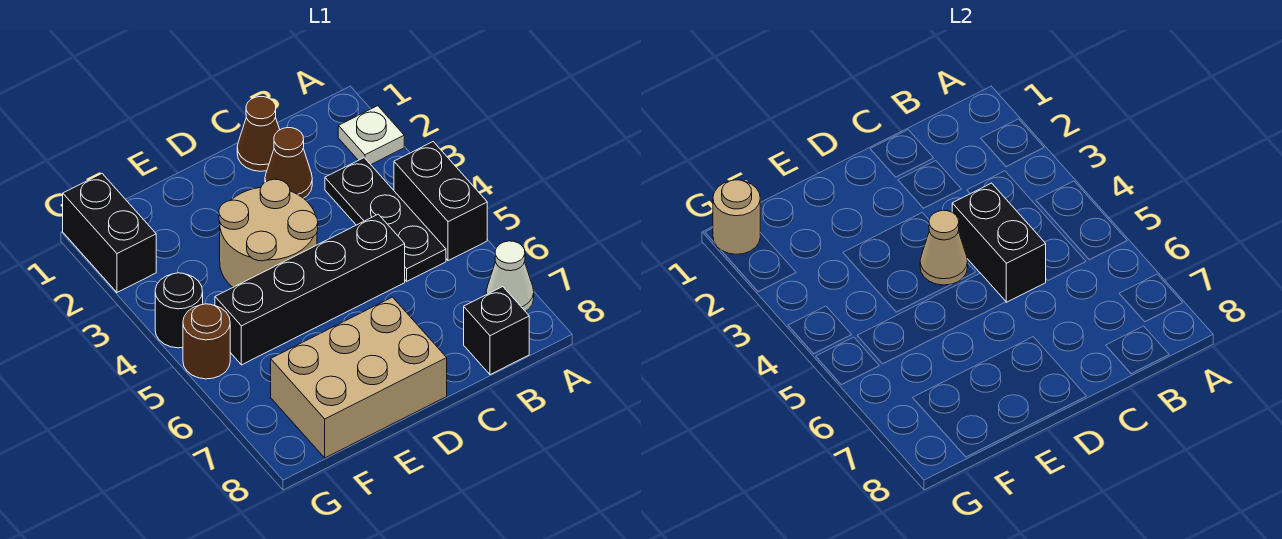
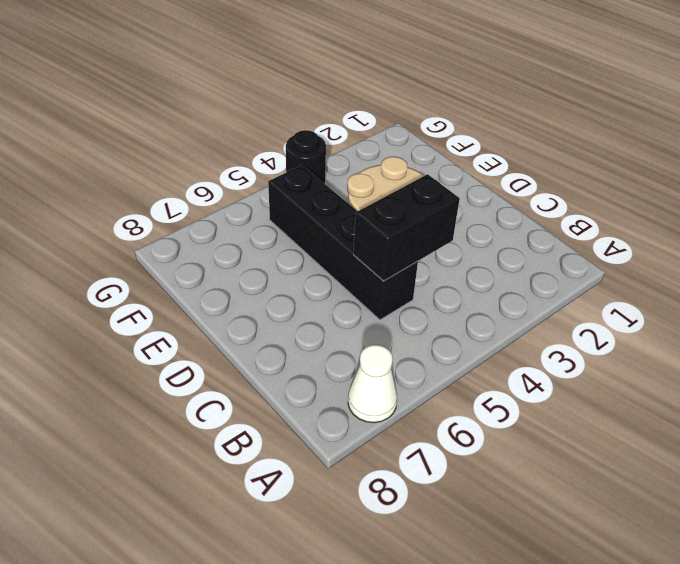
none -> white plate A2 level 1
none -> black brick A4:A5 level 1
none -> black plate B3:B5 level 1

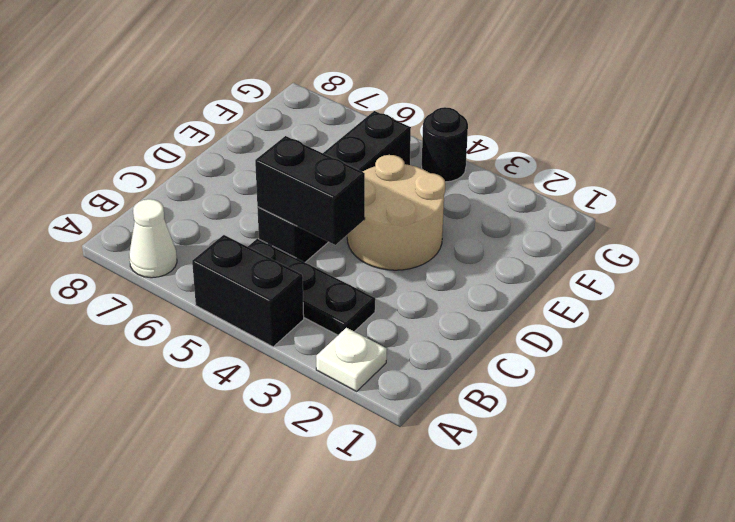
none -> black brick B8 level 1
none -> brown cone C1 level 1
none -> brown cone C2 level 1

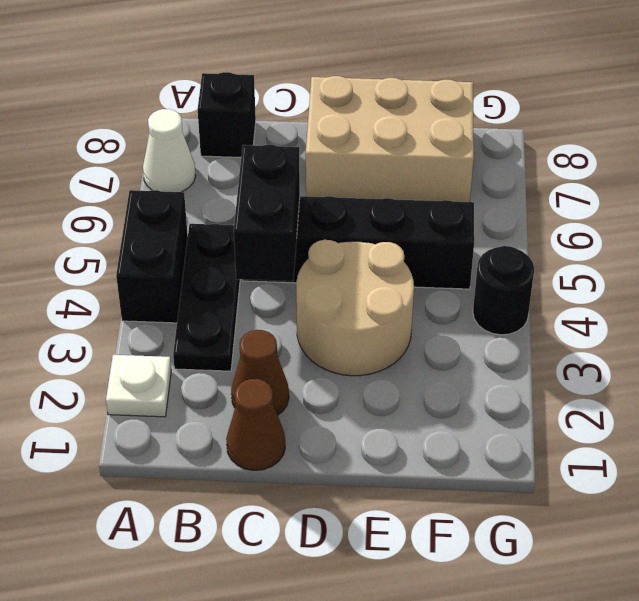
none -> black brick G1:G2 level 1
none -> brown round brick G5 level 1
none -> tan cone D4 level 2

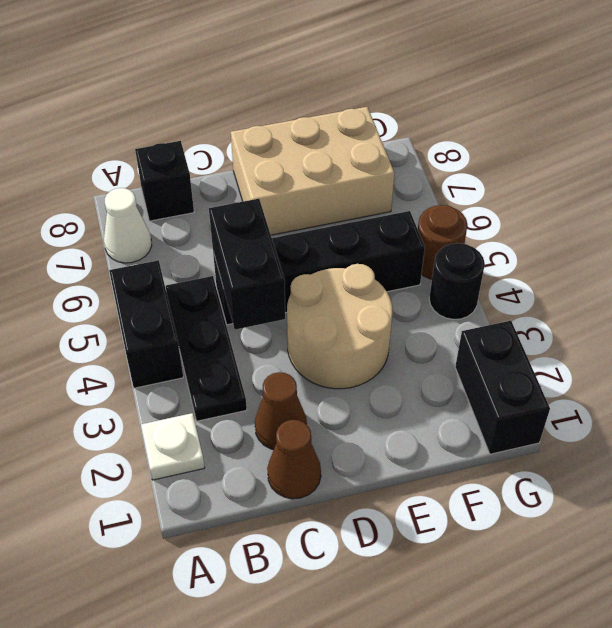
none -> tan cone D4 level 2
none -> tan round brick G1 level 2

